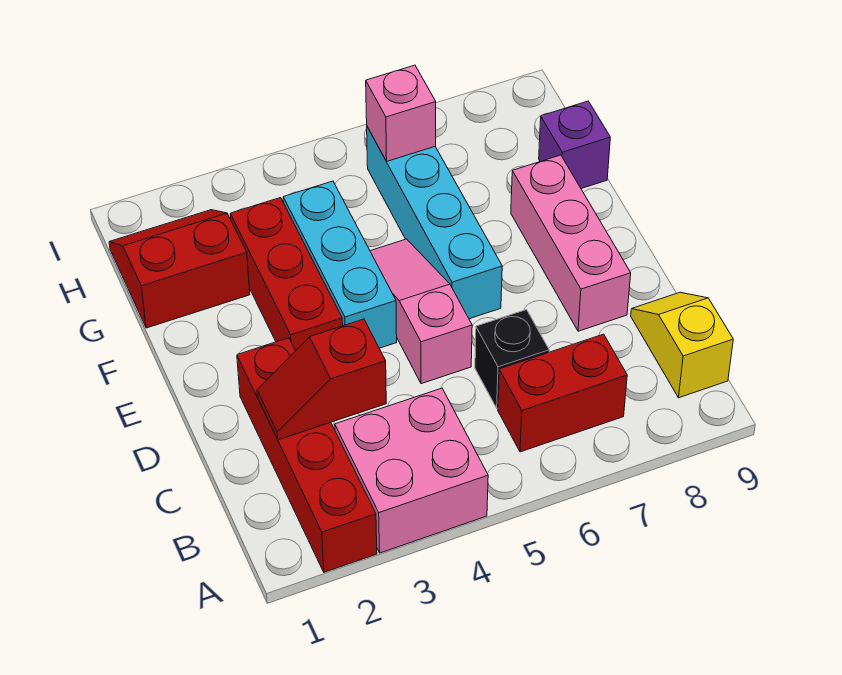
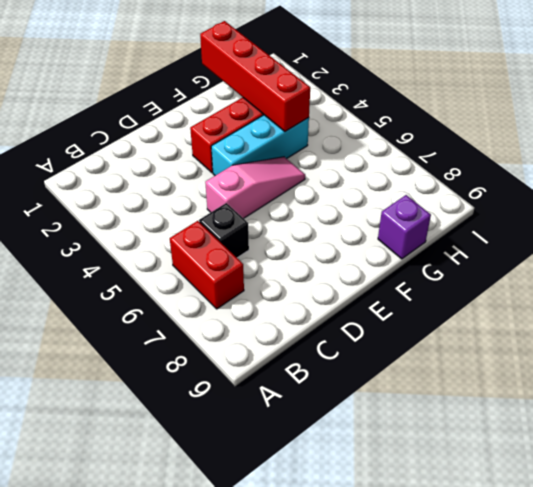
red brick G1:G4 level 2 -> red brick A2:D2 level 1
none -> pink brick A3:B4 level 1
none -> yellow slope B9:C9 level 1 top B
none -> pink brick D8:F8 level 1

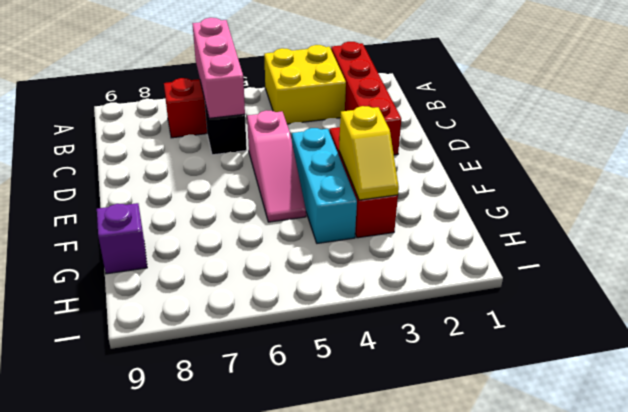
yellow brick A3:B4 level 1 -> pink brick A3:B4 level 1
pink brick A6:C6 level 2 -> pink brick D8:F8 level 1
yellow slope F3:G3 level 2 top F -> yellow slope B9:C9 level 1 top B
none -> cyan brick E6:H6 level 1
none -> red slope G1:H2 level 1 top G
none -> red slope C2:C3 level 2 top 3

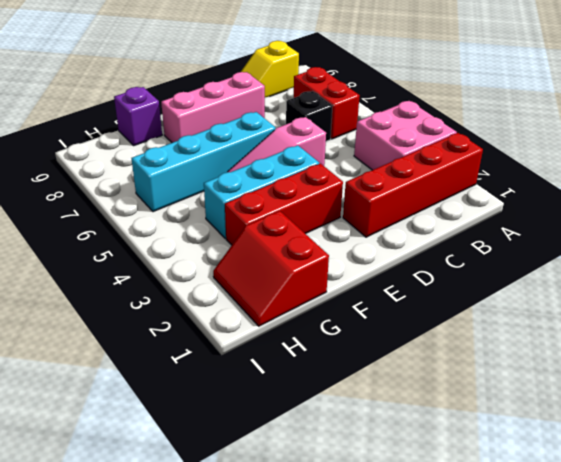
none -> red slope C2:C3 level 2 top 3
none -> pink brick H6 level 2

